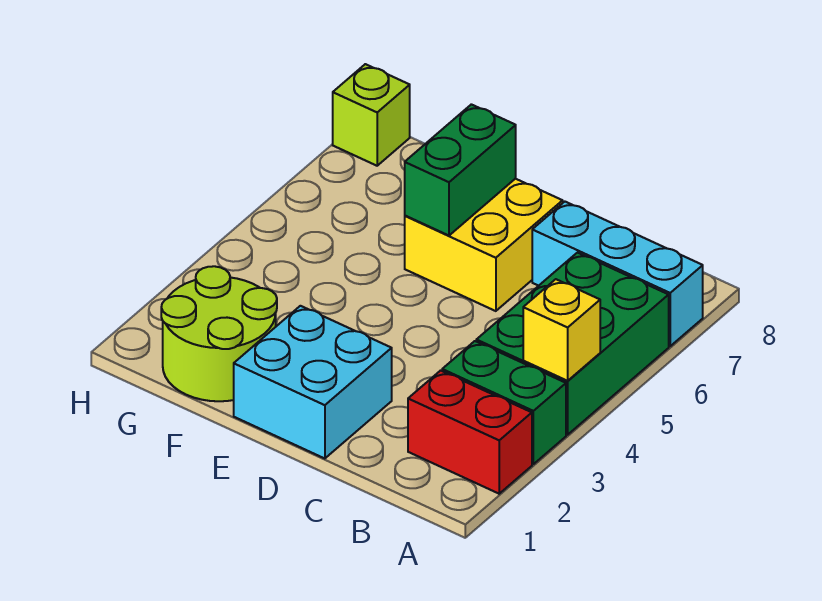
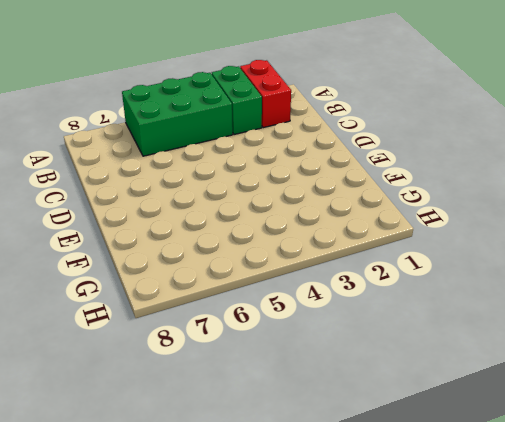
none -> cyan brick A7:C7 level 1
none -> cyan brick D1:E2 level 1

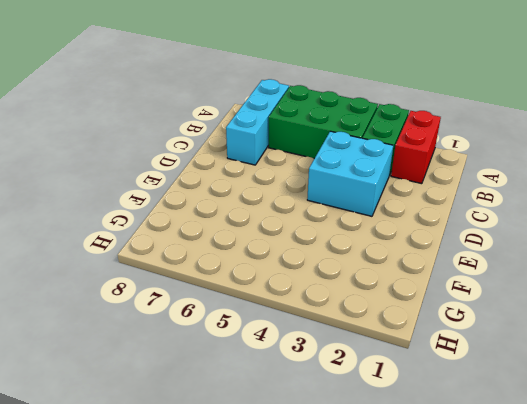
cyan brick C3:D4 level 1 -> cyan brick D1:E2 level 1
none -> yellow brick D6:E7 level 1
none -> lime round brick F1:G2 level 1

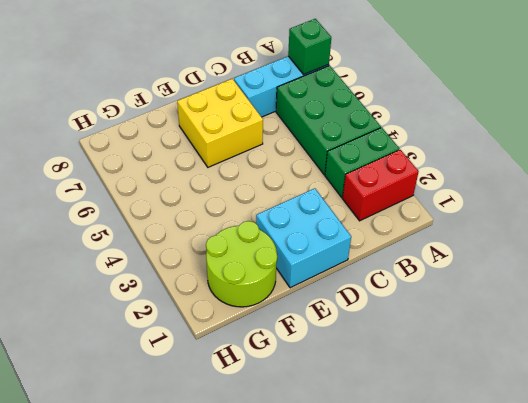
green brick A7 level 2 -> none
none -> lime brick H8 level 1
none -> yellow brick A4 level 2

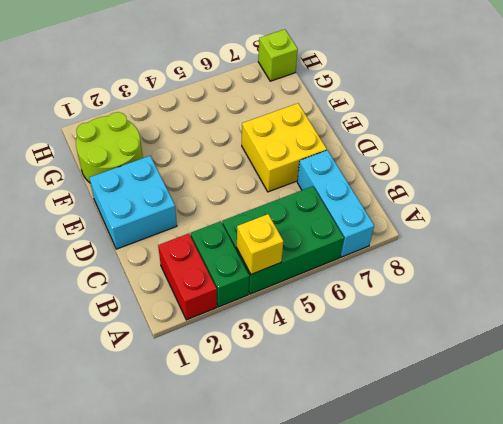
none -> green brick E6:E7 level 2

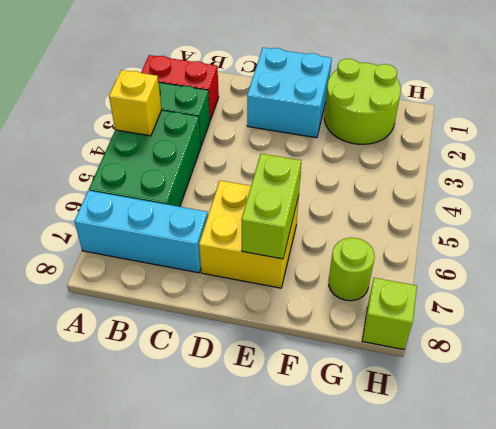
lime brick E6:E7 level 2 -> green brick E6:E7 level 2
lime round brick G7 level 1 -> none

